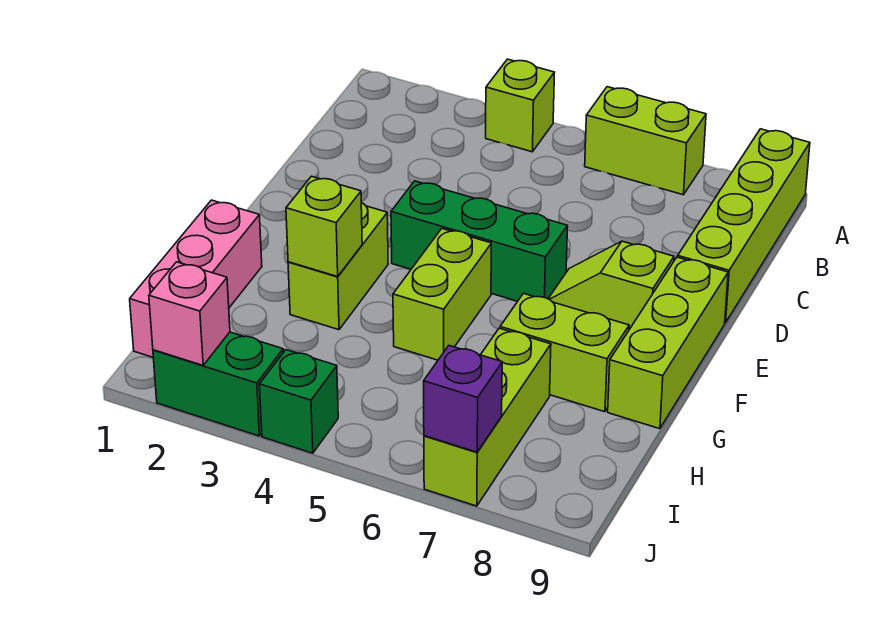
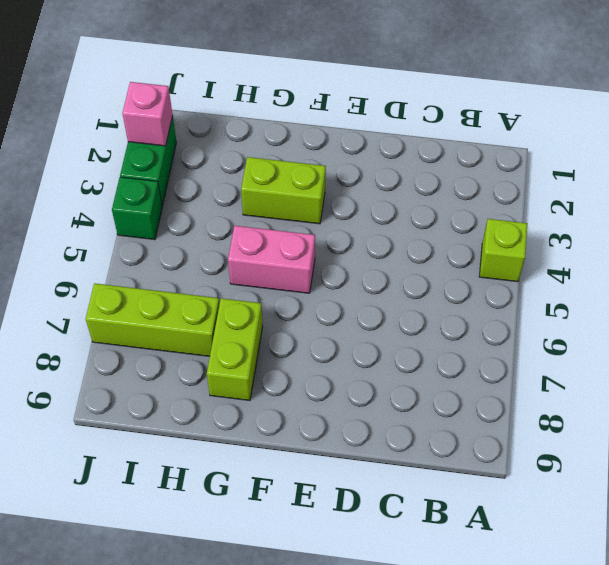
pink brick F5:G5 level 1 -> lime brick F5:G5 level 1
none -> lime brick A6:A7 level 1
none -> lime brick A9:D9 level 1
none -> green brick E4:E6 level 1

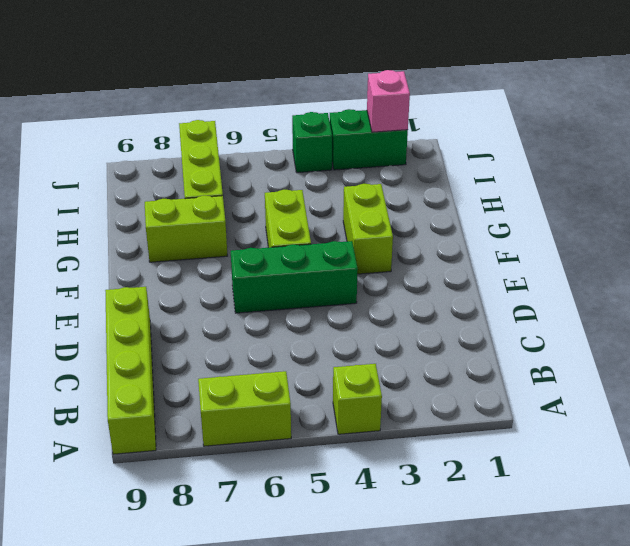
none -> lime slope E7:E8 level 1 top 8
none -> lime brick E9:G9 level 1
none -> pink brick G1:I1 level 1

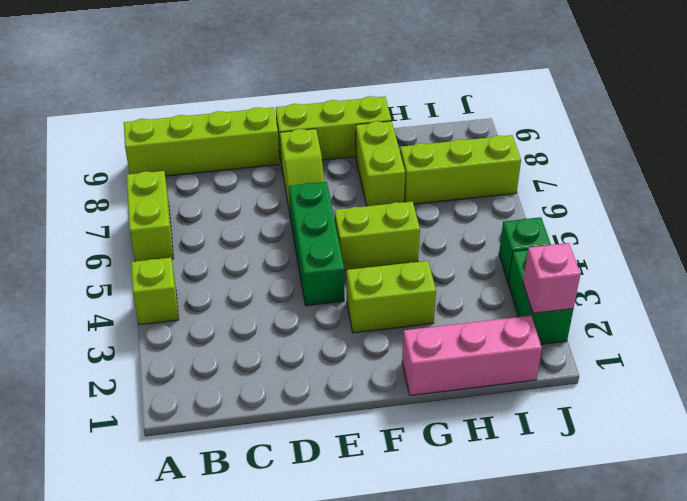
none -> lime brick G3 level 2
none -> purple brick J7 level 2

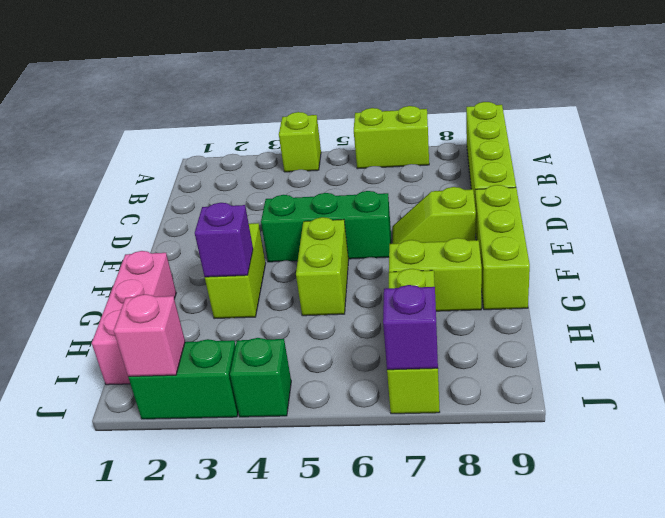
purple brick G3 level 2 -> lime brick G3 level 2

